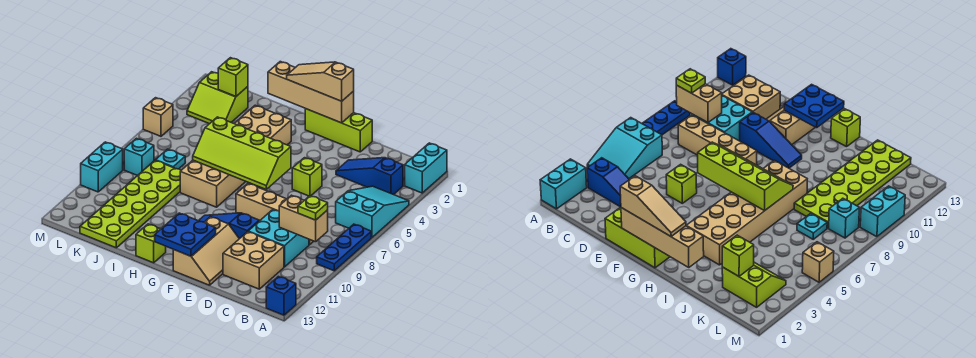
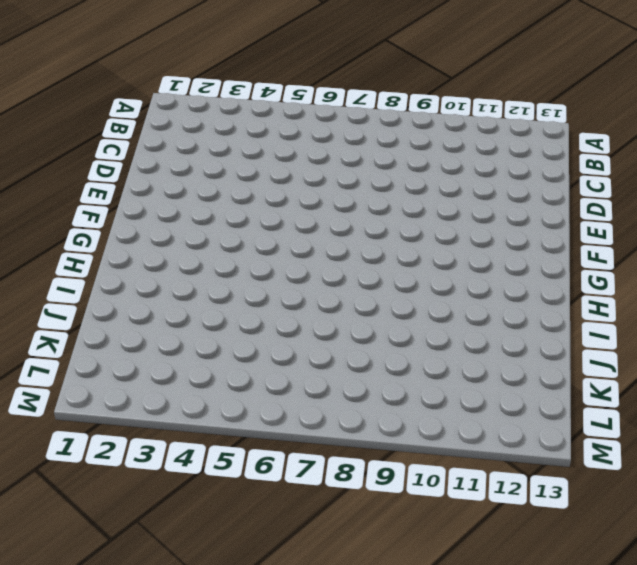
none -> cyan brick A1:A2 level 1
none -> cyan slope A4:B6 level 1 top 6
none -> blue plate A7:A9 level 1

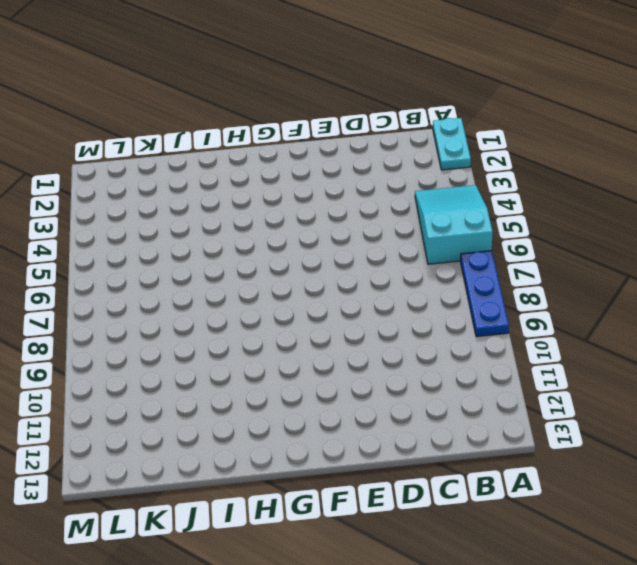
cyan plate A1:A2 level 1 -> cyan brick A1:A2 level 1
none -> blue brick A13 level 1
none -> blue slope B3:D3 level 1 top B
none -> tan brick C8:F8 level 1

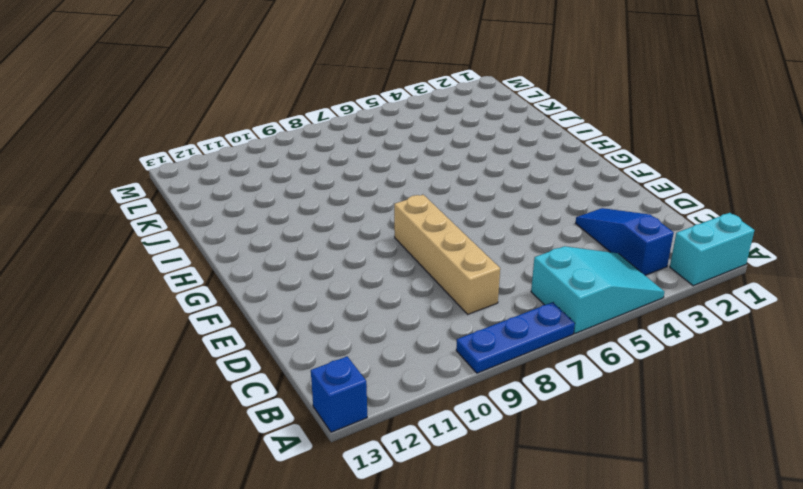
none -> cyan brick C9:D10 level 1
none -> tan brick C11:D12 level 1
none -> lime brick E1:G1 level 1

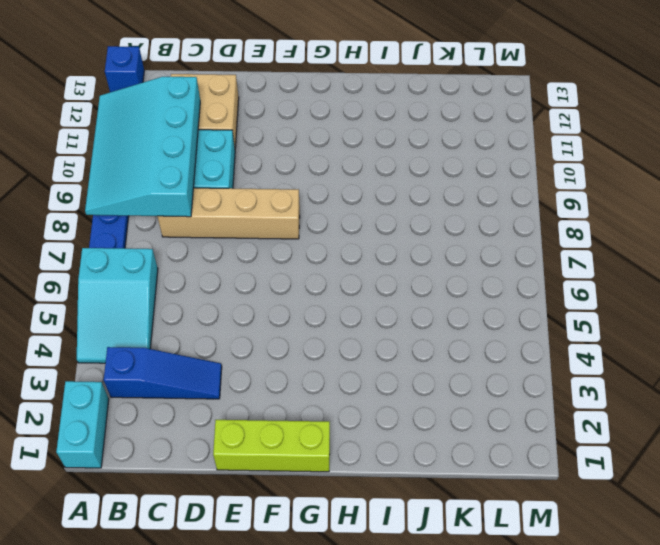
cyan slope A8:C11 level 2 top C -> tan brick B9:C9 level 2
none -> lime brick E5 level 1
none -> blue slope E10:G10 level 1 top E
none -> tan slope E11:F13 level 1 top F

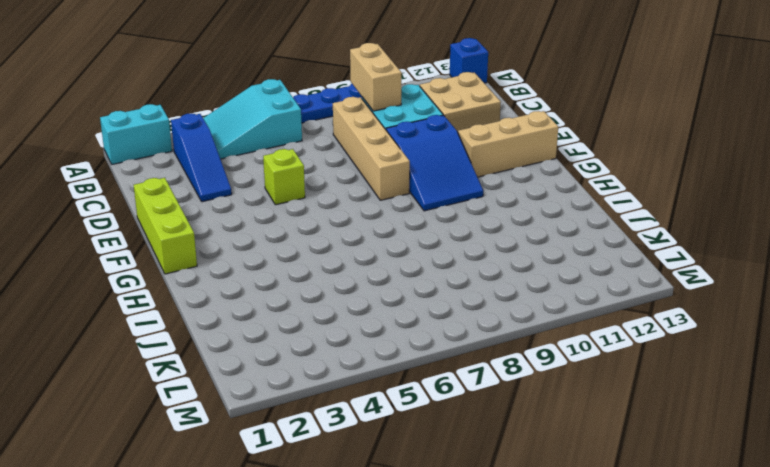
blue slope E9:G10 level 1 top E -> blue slope E10:G10 level 1 top E
none -> tan brick H3:I8 level 1
none -> lime brick H13 level 1
none -> lime plate J8:K13 level 1

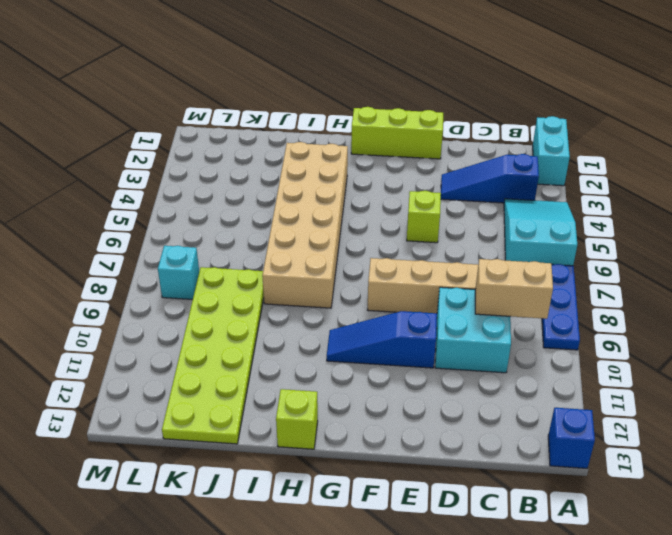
none -> tan brick C11:D12 level 1
none -> tan slope E11:F13 level 1 top F
none -> lime slope K2:L3 level 1 top 2

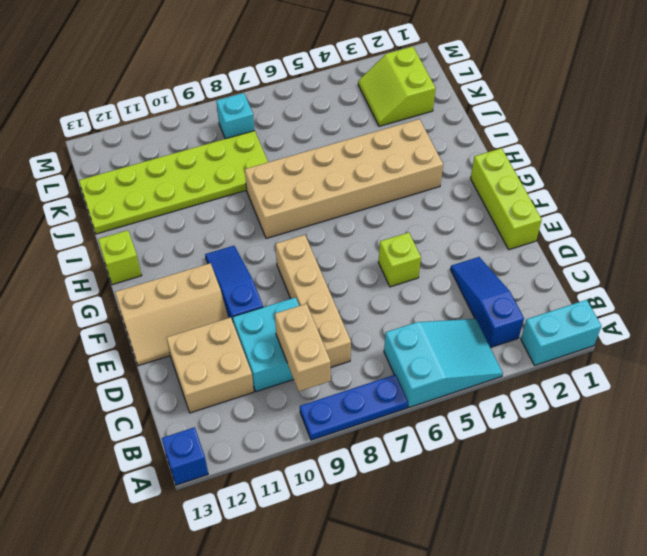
none -> cyan plate K7 level 1
none -> tan brick M5 level 1
none -> cyan brick M9:M10 level 1

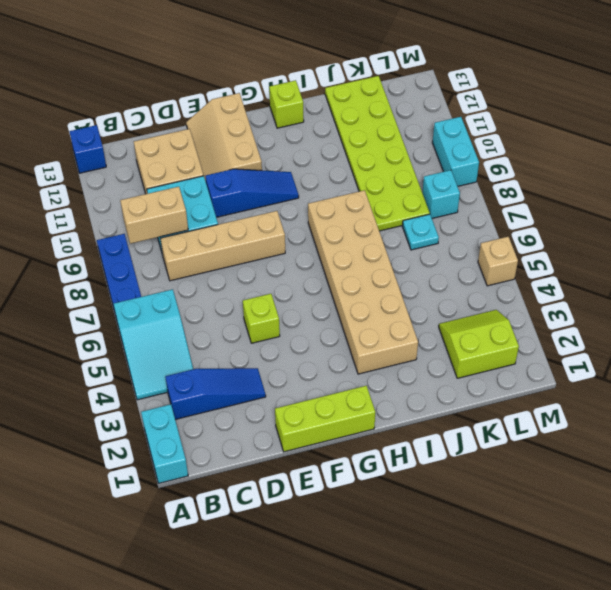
none -> tan brick F1:I1 level 2
none -> lime slope F6:I7 level 2 top 6
none -> blue plate F12:G13 level 2

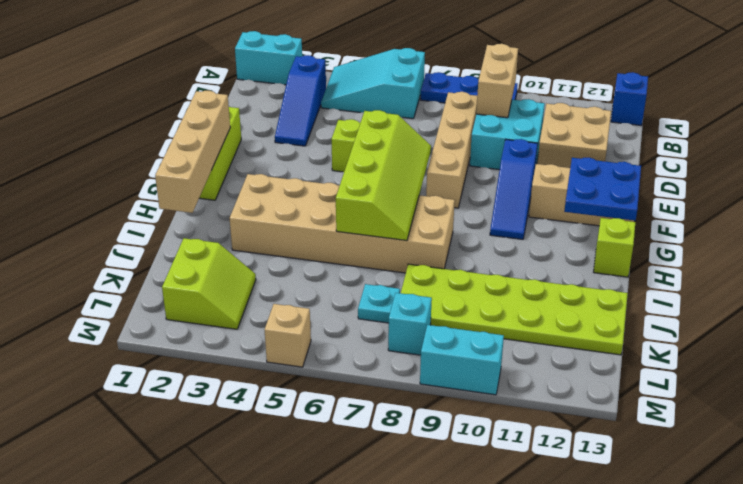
none -> lime brick K2 level 2
none -> lime plate B9 level 3
none -> tan slope F1:H1 level 3 top F

